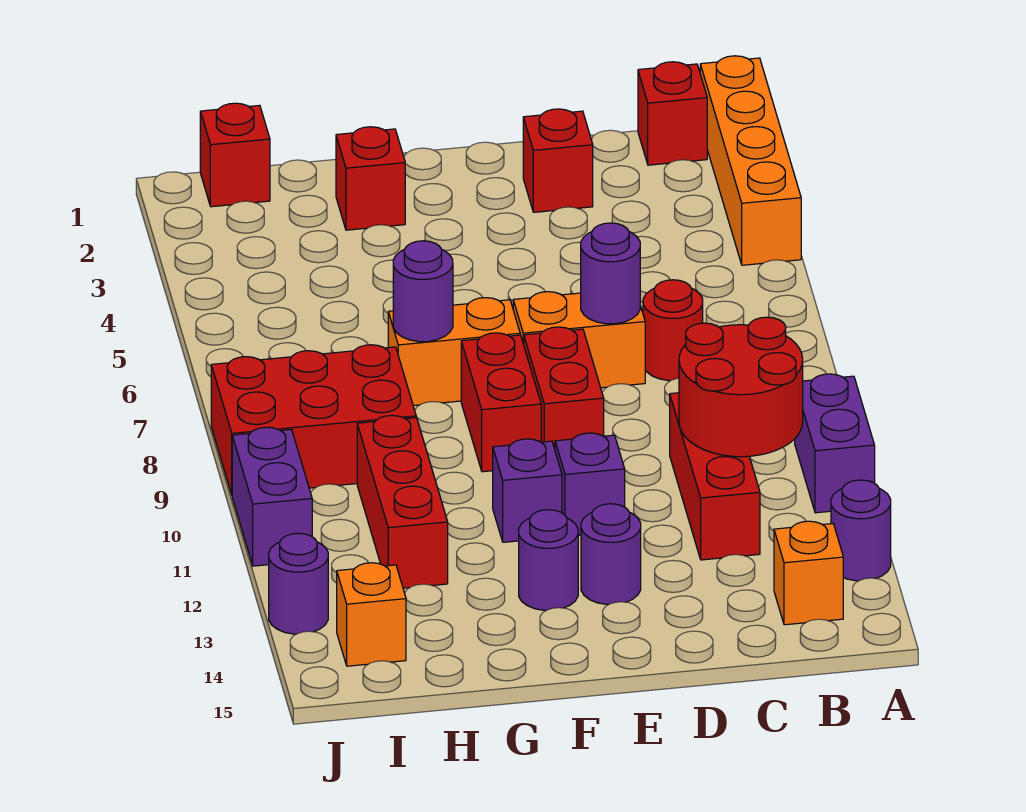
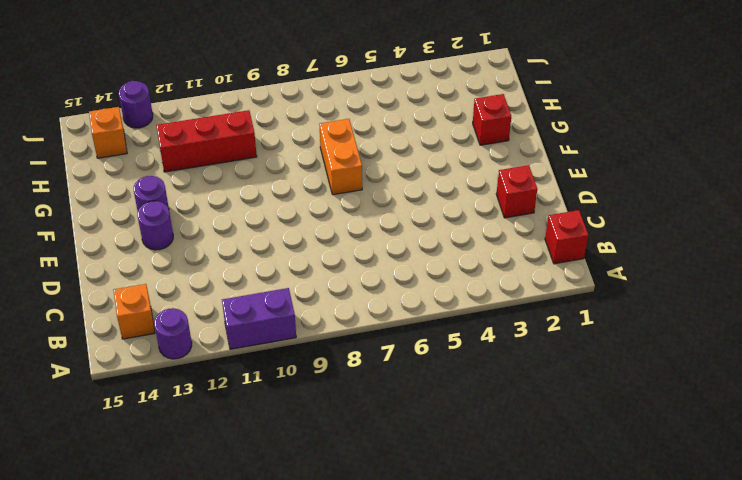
none -> orange brick A1:A4 level 1
none -> red round brick C7 level 1
none -> red brick C10:C12 level 1

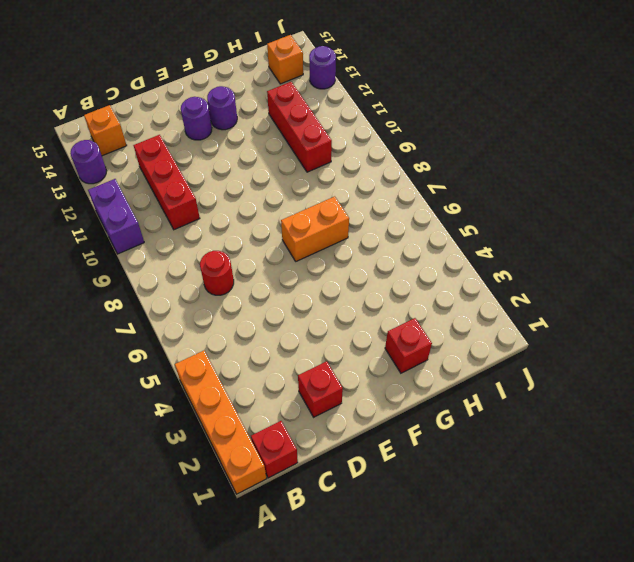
none -> orange brick D7:E7 level 1
none -> red brick E8:E9 level 1
none -> purple brick E11 level 1

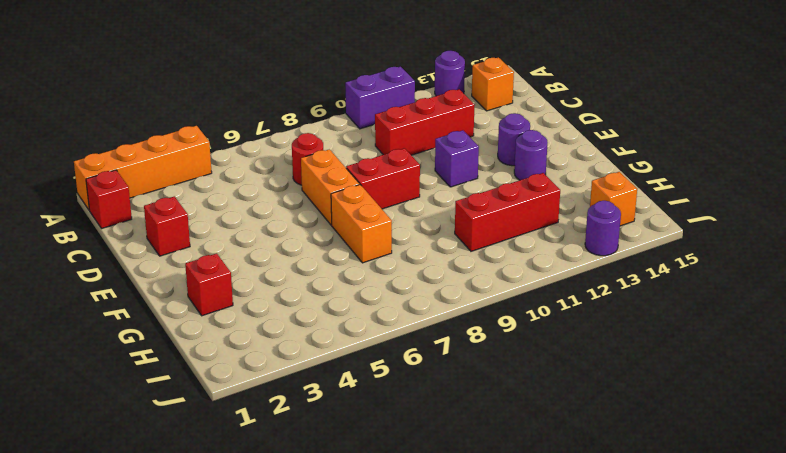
none -> red brick F8:F9 level 1
none -> purple brick F11 level 1
none -> red brick H8:J9 level 1

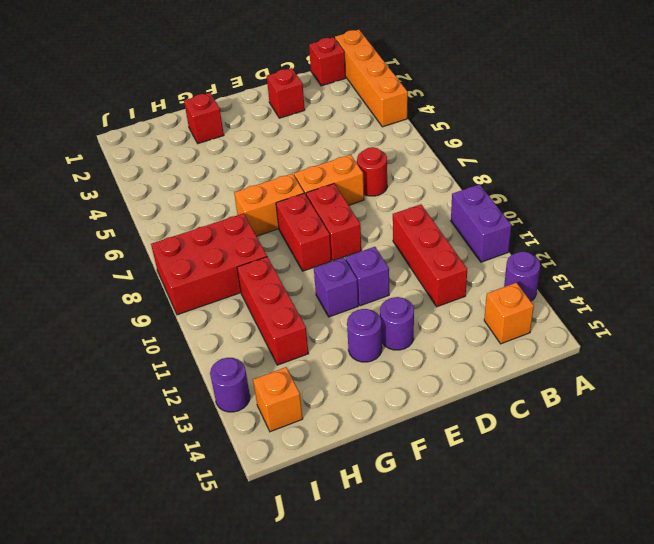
none -> red brick I1 level 1
none -> purple brick J10:J11 level 1
none -> red round brick B10:C11 level 2

